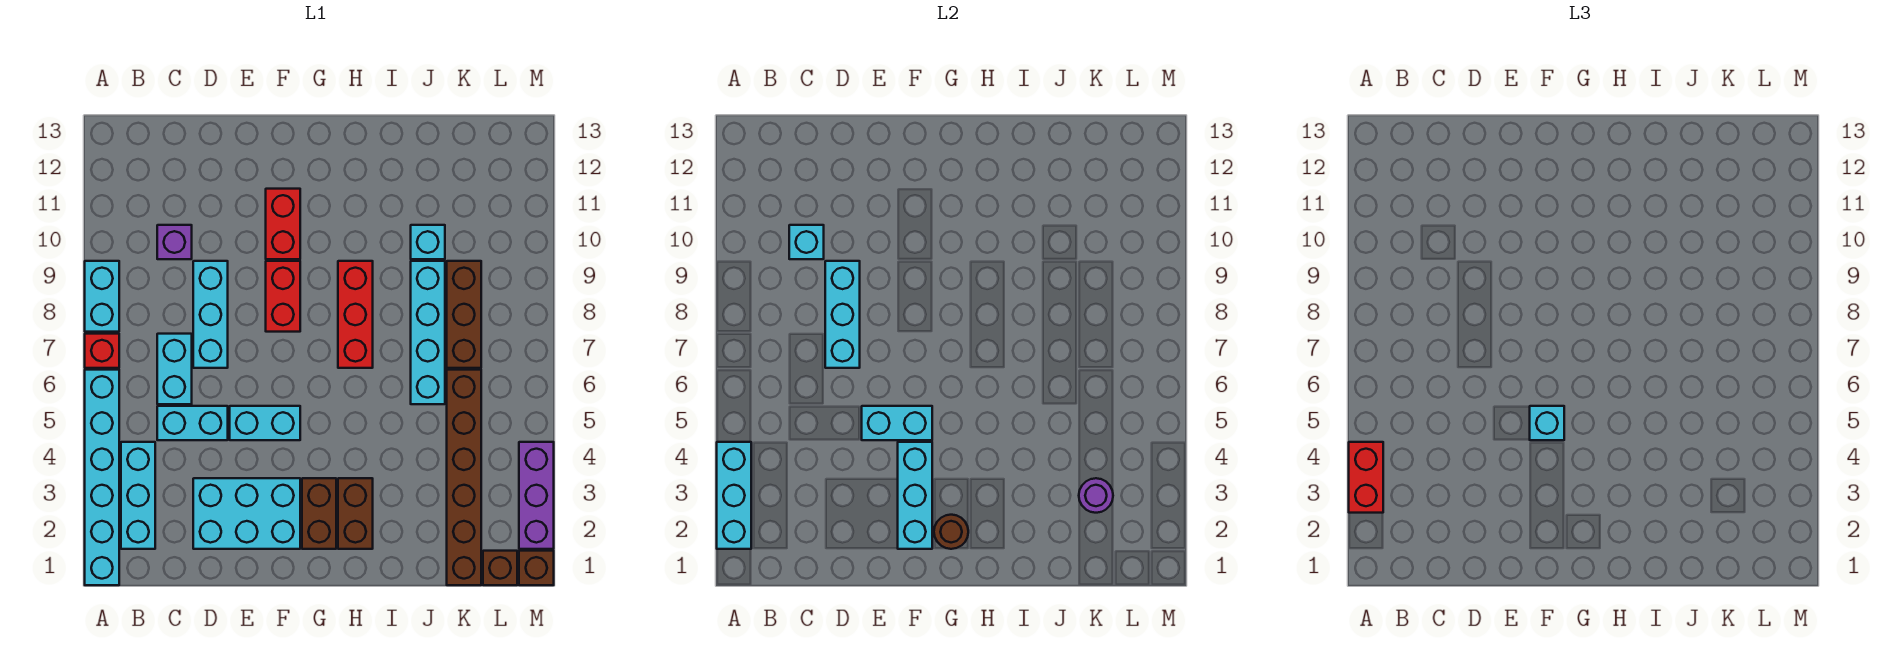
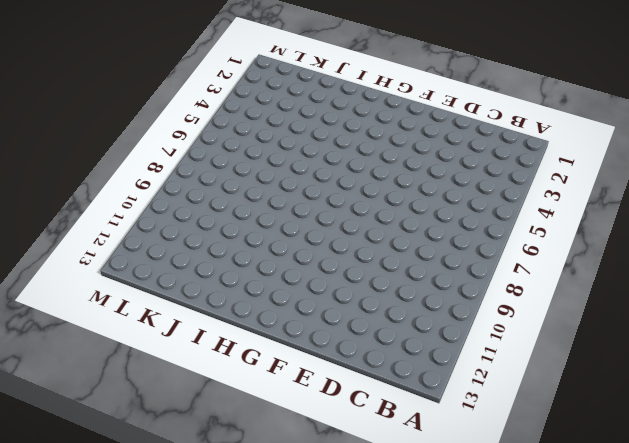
none -> cyan brick A1:A6 level 1
none -> red brick A7 level 1
none -> cyan brick A8:A9 level 1
none -> cyan brick B2:B4 level 1

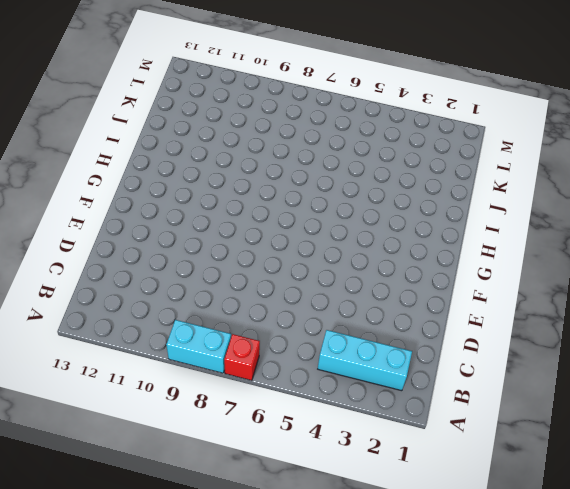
none -> cyan brick A1:A6 level 1
none -> cyan brick C5:D5 level 1
none -> cyan brick C6:C7 level 1
none -> purple brick C10 level 1

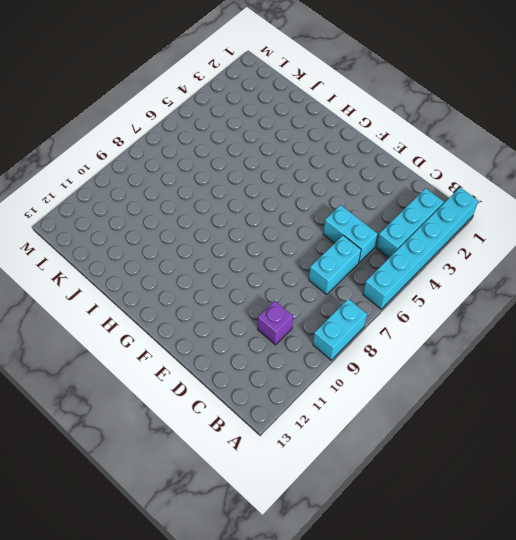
none -> red brick A7 level 1
none -> cyan brick D2:F3 level 1
none -> cyan brick D7:D9 level 1
none -> cyan brick E5:F5 level 1

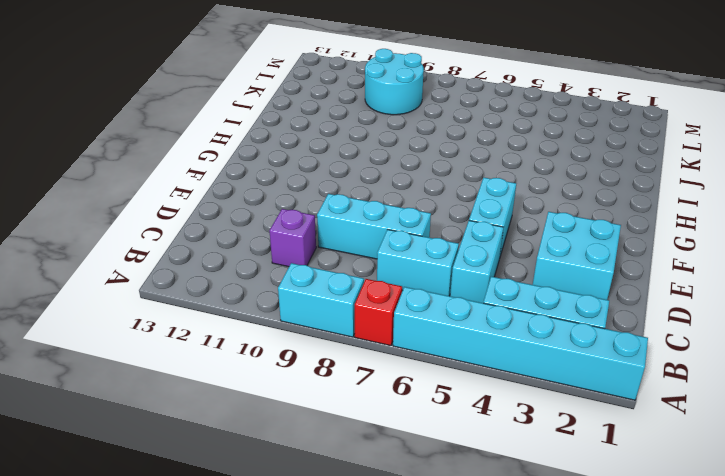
cyan brick D2:E3 level 1 -> cyan brick D2:F3 level 1
cyan round brick K9:L10 level 1 -> brown brick K7:K9 level 1
none -> red brick F8:F9 level 1
none -> red brick F10:F11 level 1
none -> brown brick G2:G3 level 1
none -> brown brick H2:H3 level 1

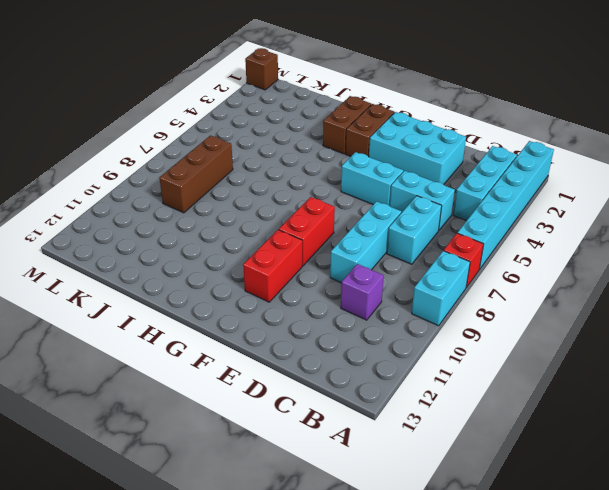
none -> red brick H7:H9 level 1
none -> cyan brick J6:J9 level 1
none -> cyan brick J10 level 1
none -> brown brick K1:K6 level 1

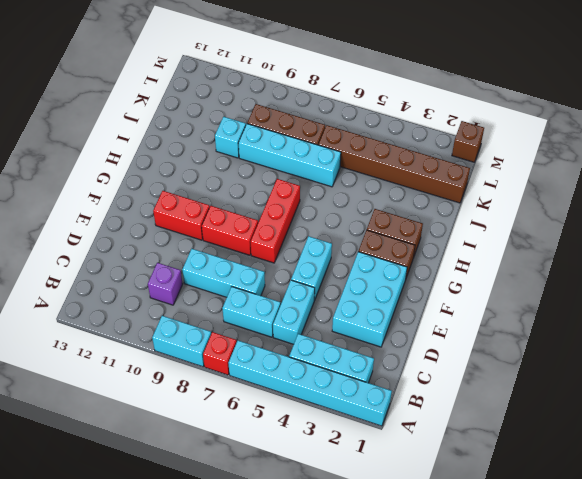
red brick F7:H7 level 1 -> red brick H7:H9 level 1
none -> brown brick L1 level 1
none -> purple brick M2:M4 level 1
none -> cyan brick A2:A4 level 2
none -> cyan brick C10 level 2

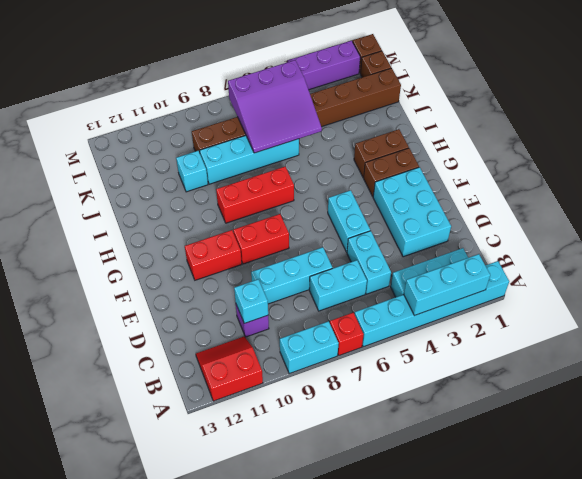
red slope A11:B12 level 1 top A -> none
purple slope J5:L7 level 2 top L -> none
none -> cyan brick D7:D9 level 2
none -> cyan brick E5:F5 level 2
none -> cyan brick F2:F4 level 2
none -> brown round brick G2 level 2

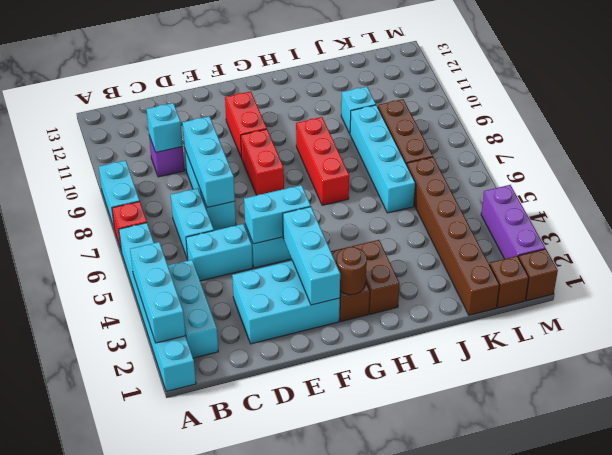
none -> purple round brick K3 level 2
none -> red brick A3:A4 level 3
none -> cyan brick F5 level 3

